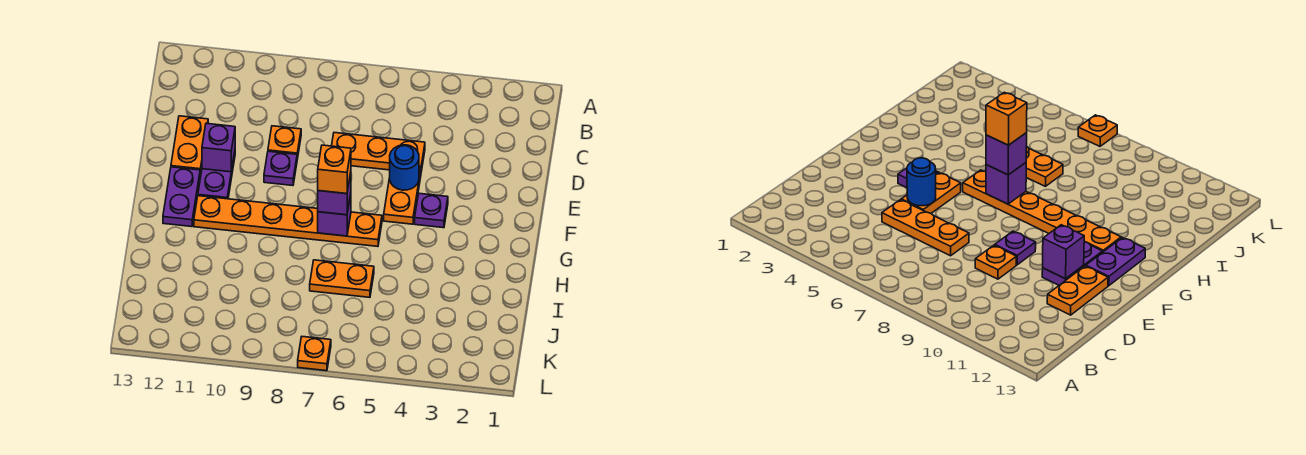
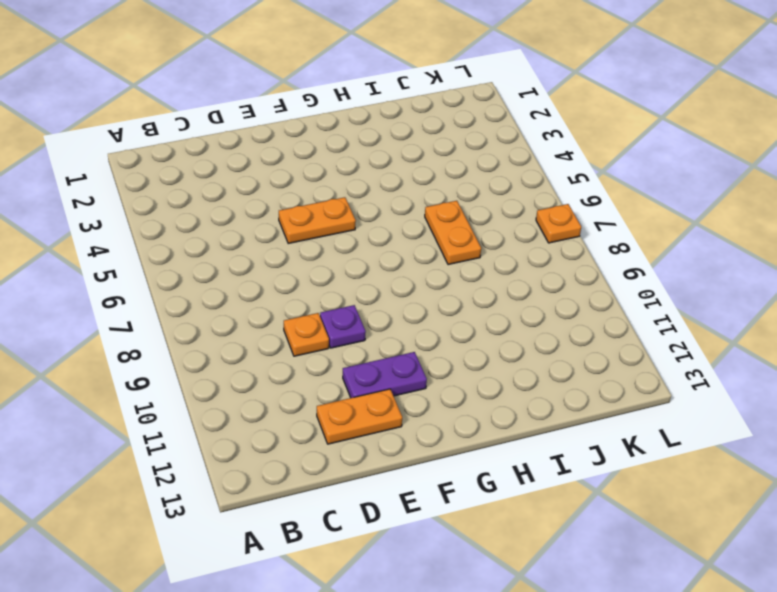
none -> orange plate D5:D7 level 1
none -> purple plate F4 level 1
none -> purple plate F12:G12 level 1

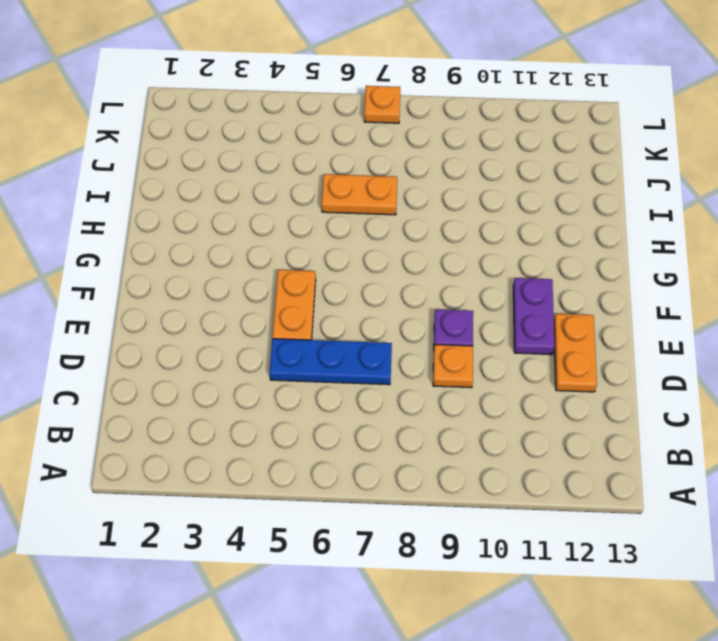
blue plate D5:D7 level 1 -> orange plate D5:D7 level 1
none -> purple plate F4 level 1
none -> purple plate F12:G12 level 1
none -> orange plate G6:G11 level 1

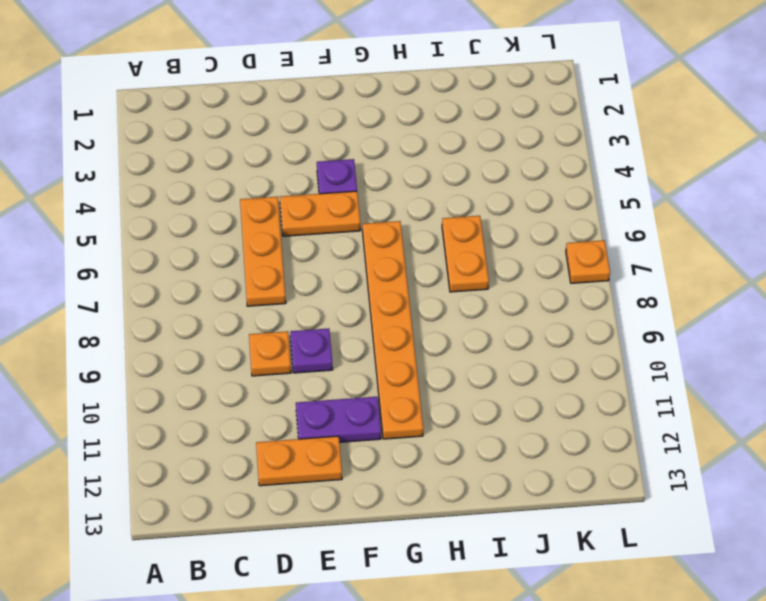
none -> purple plate F12:G12 level 1
none -> blue round brick E5 level 2
none -> purple brick E11 level 2

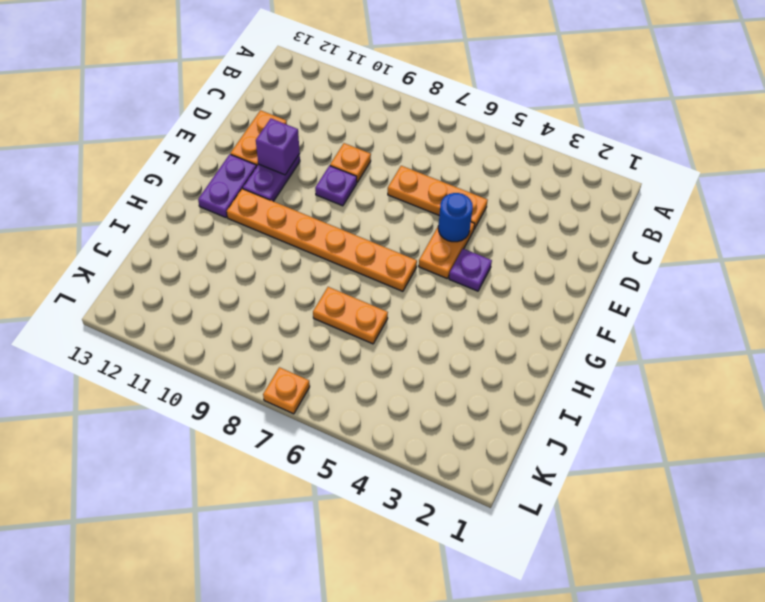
none -> purple brick G7 level 2
none -> purple brick G7 level 3
none -> orange brick G7 level 4

